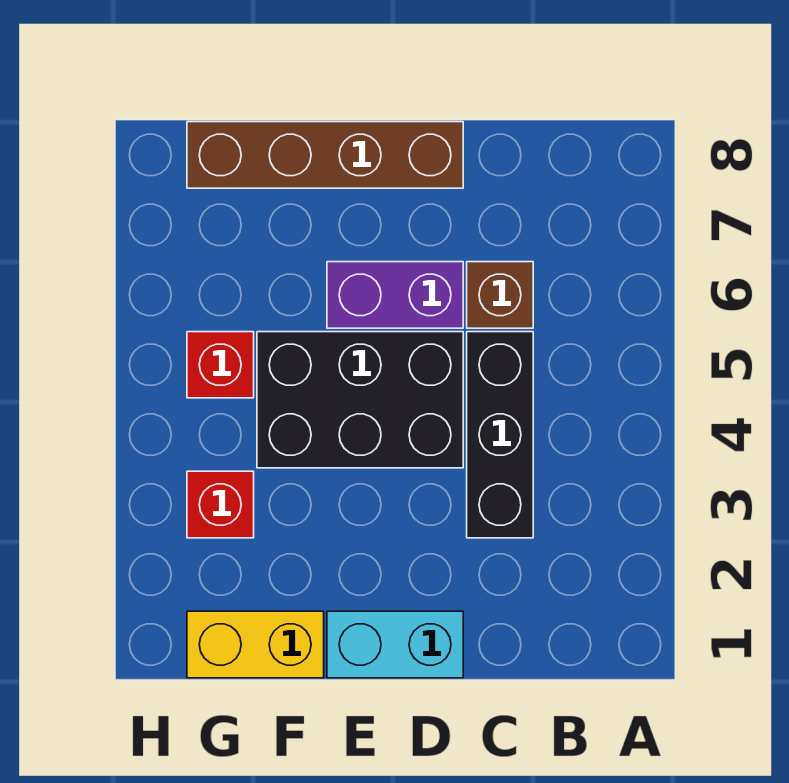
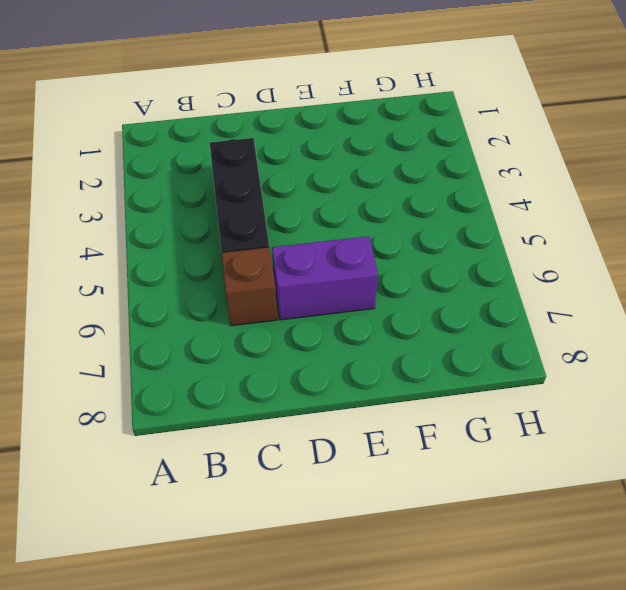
none -> cyan brick D1:E1 level 1
none -> black brick D4:F5 level 1

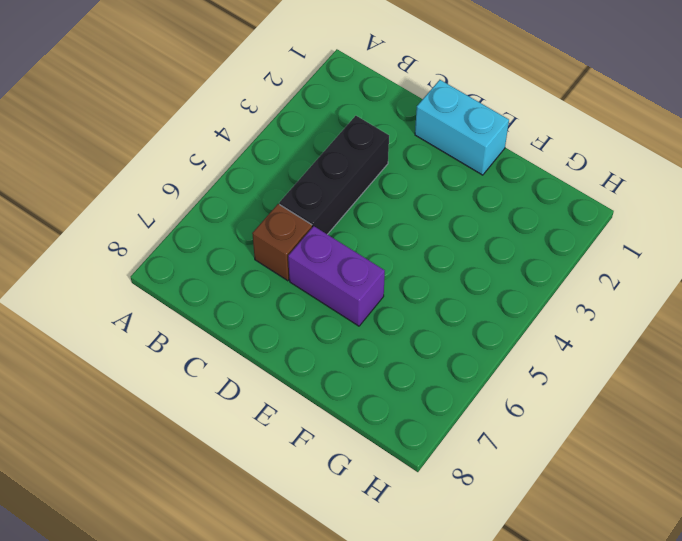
none -> black brick D4:F5 level 1
none -> brown brick D8:G8 level 1

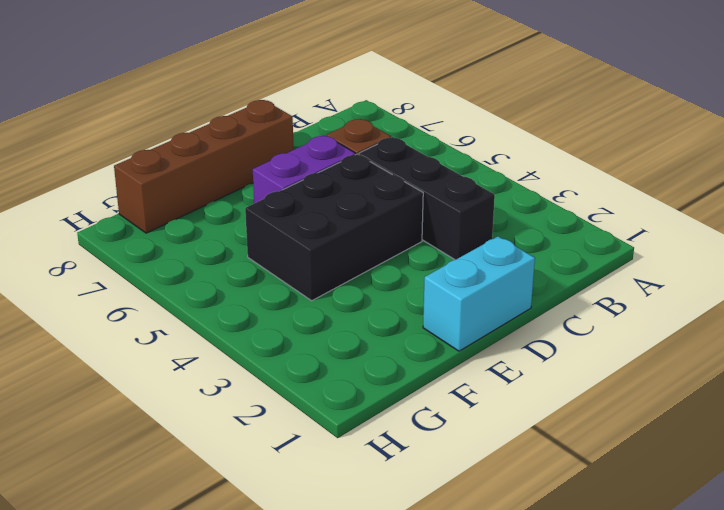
none -> yellow brick F1:G1 level 1
none -> red brick G3 level 1

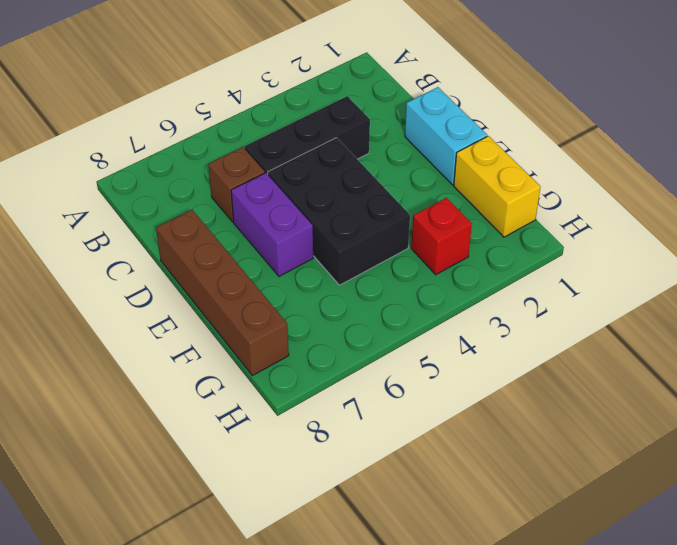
none -> red brick G5 level 1

